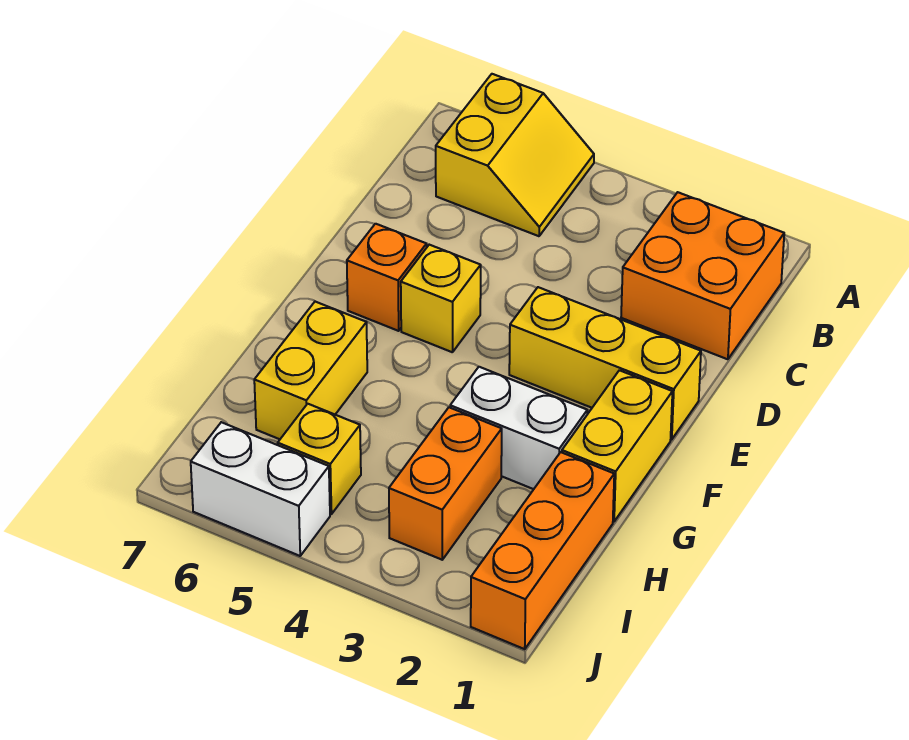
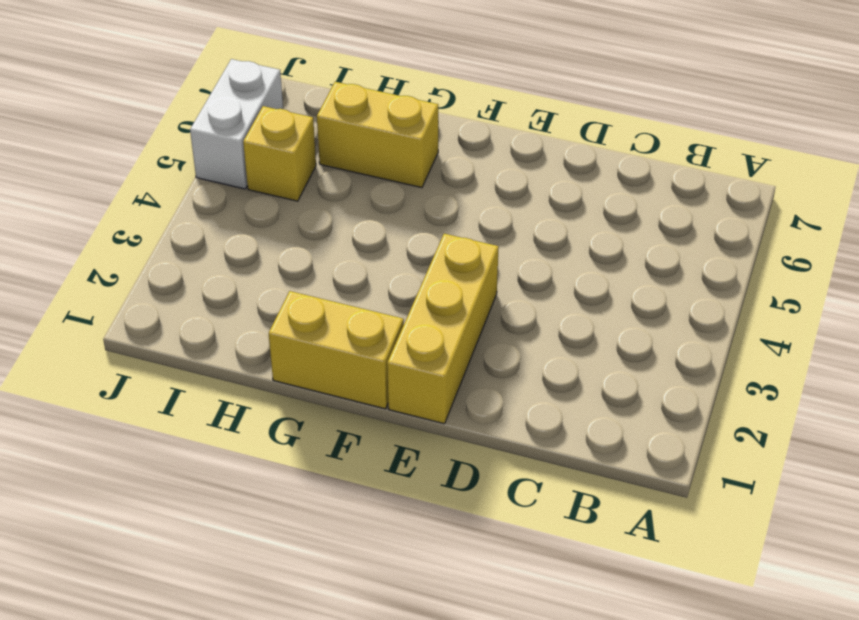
none -> yellow slope A5:B6 level 1 top 6
none -> orange brick B1:C2 level 1
none -> yellow brick E5 level 1

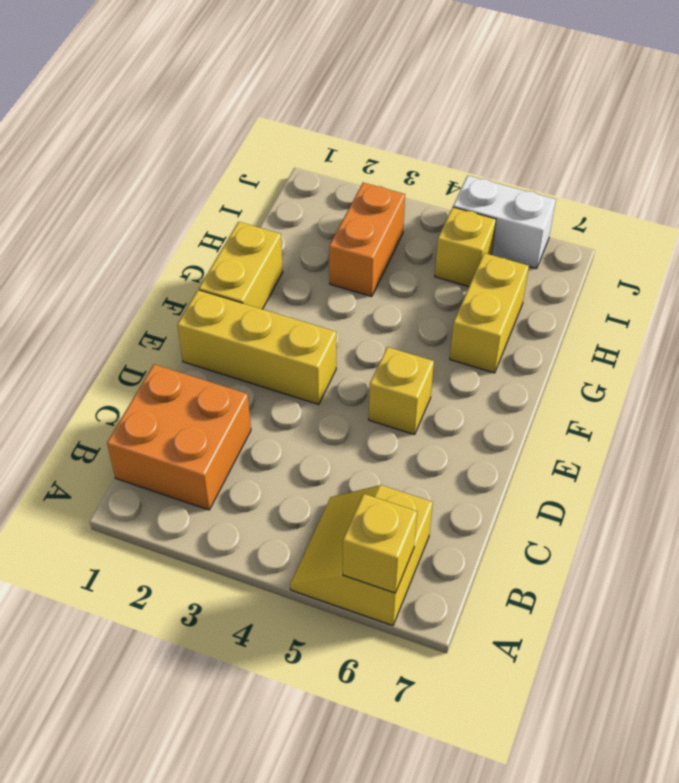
yellow brick A6 level 2 -> none
none -> orange brick E6 level 1
none -> white brick G2:G3 level 1
none -> orange brick H1:J1 level 1

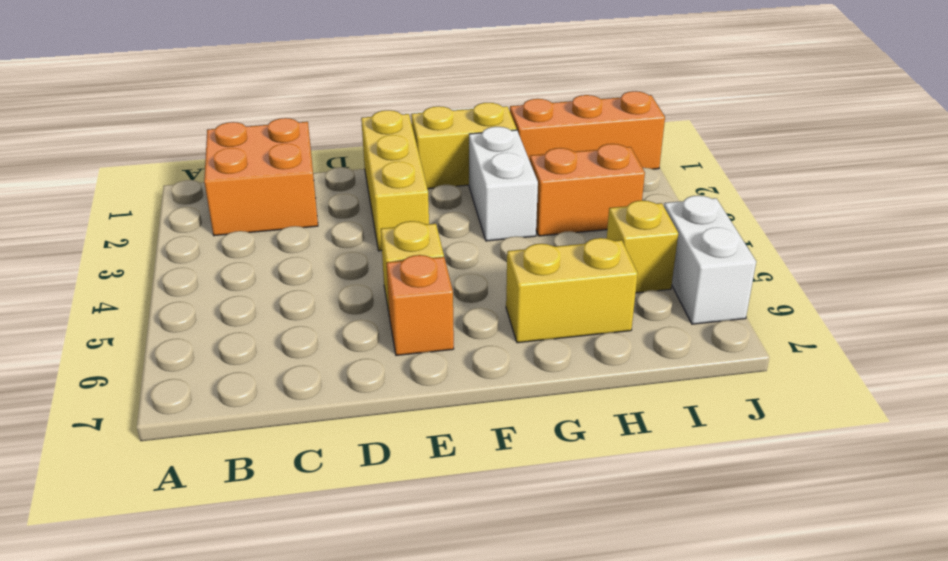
none -> yellow slope A5:B6 level 1 top 6

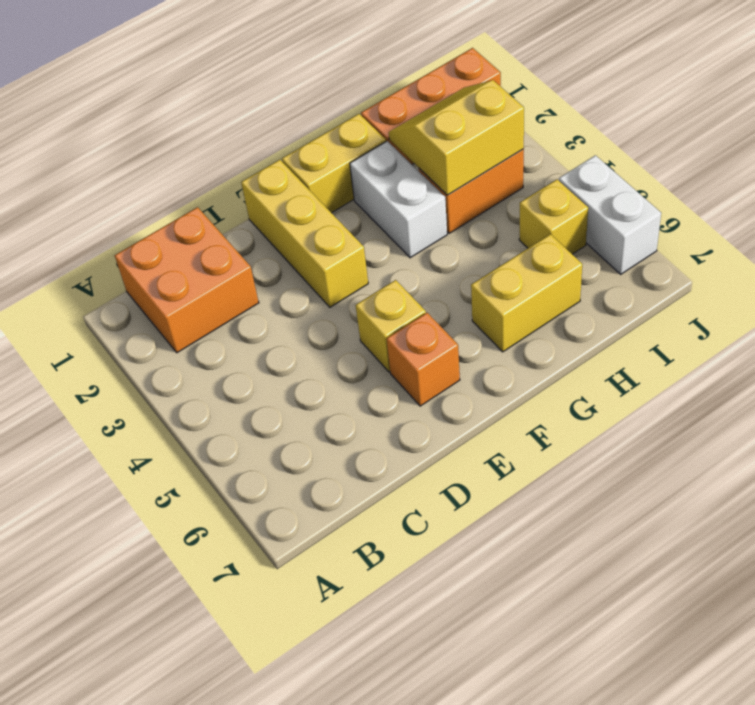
yellow slope H2:I3 level 2 top 3 -> yellow slope A5:B6 level 1 top 6

